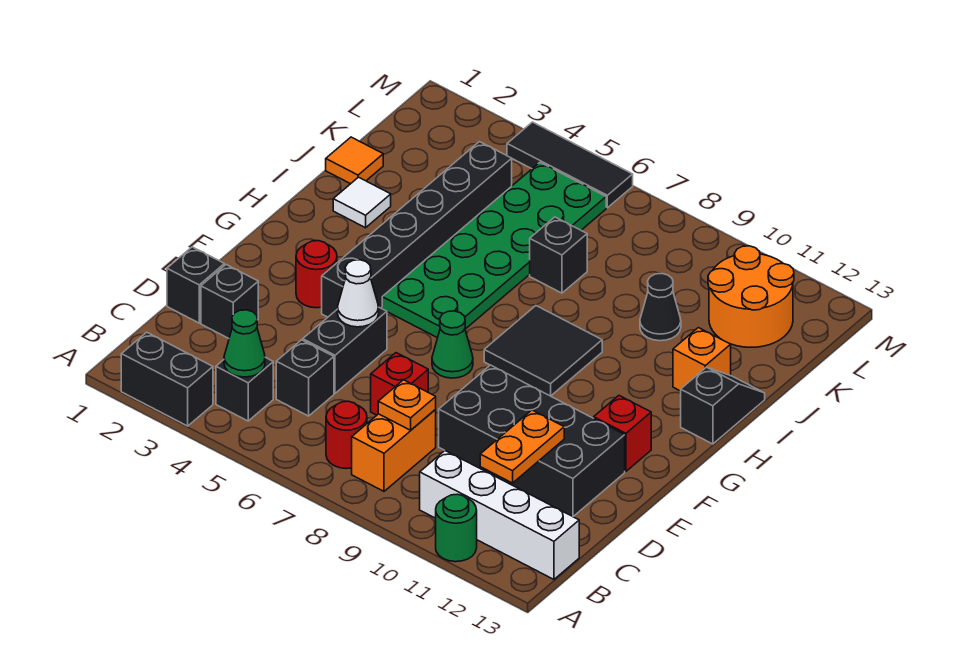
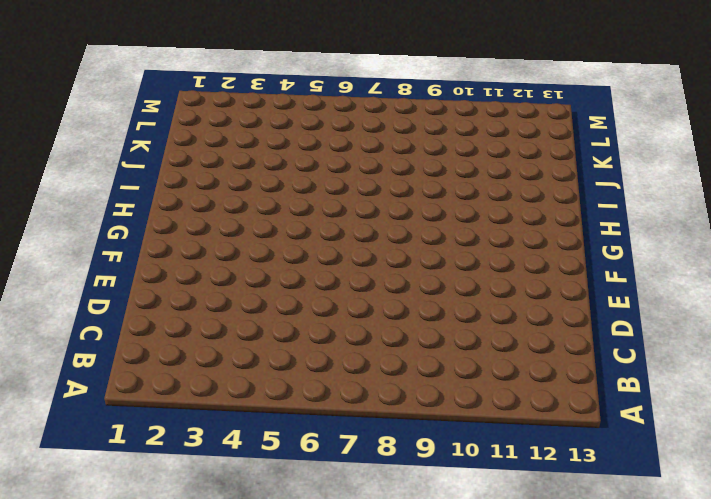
none -> black brick A2:A3 level 1
none -> green round brick A11 level 1
none -> black brick B4 level 1
none -> red round brick B7 level 1

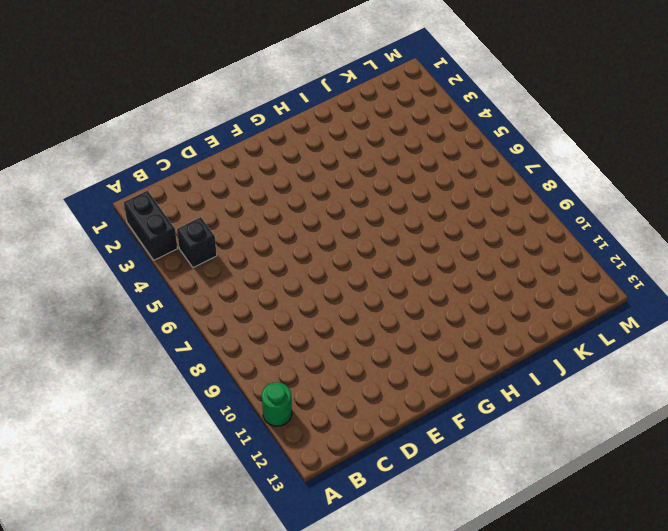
none -> red round brick B7 level 1
none -> orange brick B8:C8 level 1
none -> white brick B10:B13 level 1
none -> black brick C5 level 1

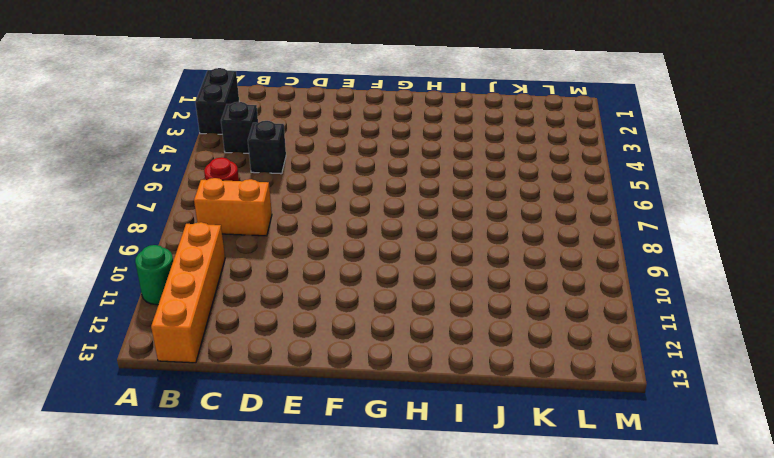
orange brick B10:B13 level 1 -> white brick B10:B13 level 1
none -> black brick D1 level 1
none -> black brick D2 level 1
none -> black brick D5:E5 level 1
none -> red brick D7 level 1

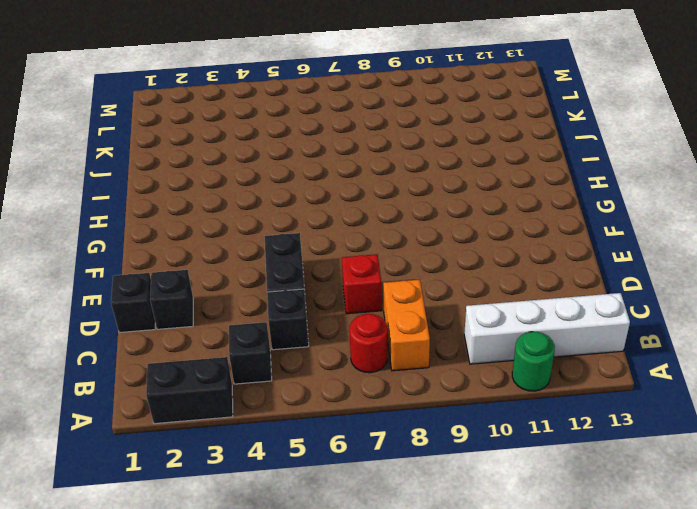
none -> black brick D9:E12 level 1
none -> red round brick F3 level 1
none -> black brick F4:K4 level 1
none -> green cone F7 level 1

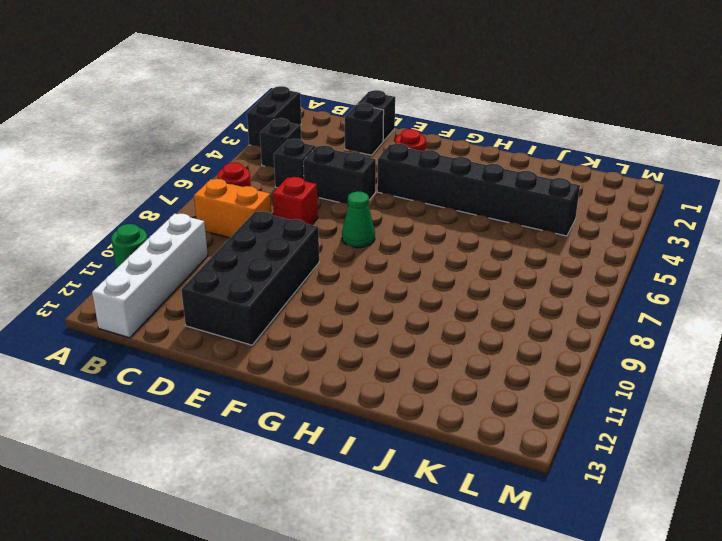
none -> red brick F12 level 1
none -> green plate G5:L6 level 1
none -> black tile G8:H9 level 1
none -> black slope H13:I13 level 1 top H

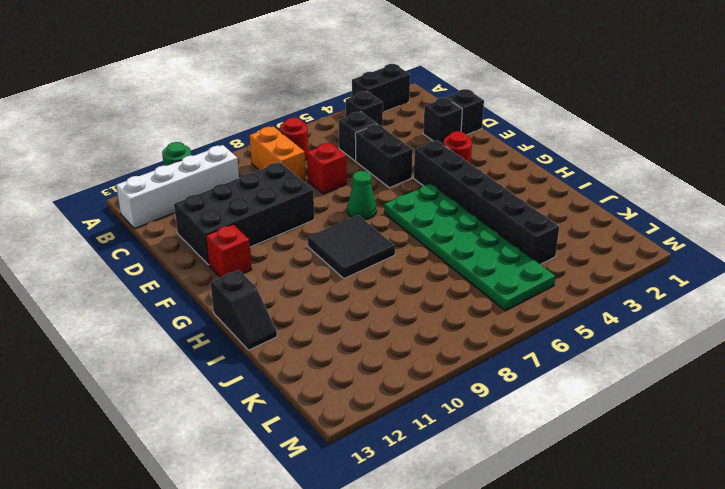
none -> white tile I2 level 1
none -> orange brick I12 level 1
none -> orange tile J1 level 1
none -> black brick J7 level 1

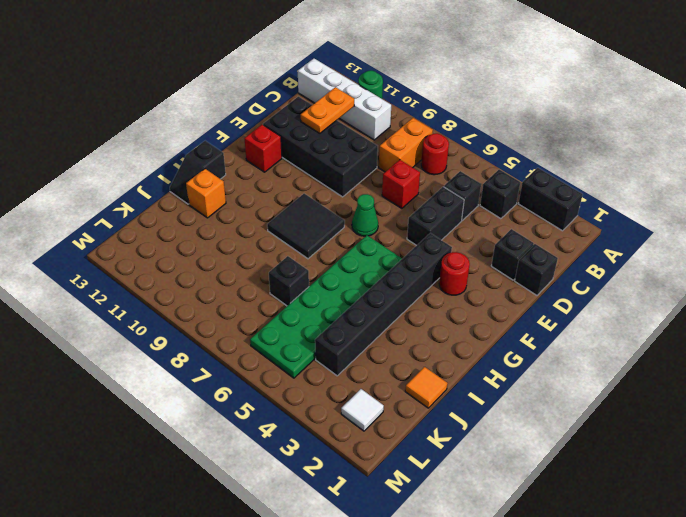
white tile L2 level 1 -> white tile I2 level 1
none -> black cone J10 level 1
none -> orange round brick K11:L12 level 1
none -> black tile M4:M6 level 1
none -> green cone B4 level 2

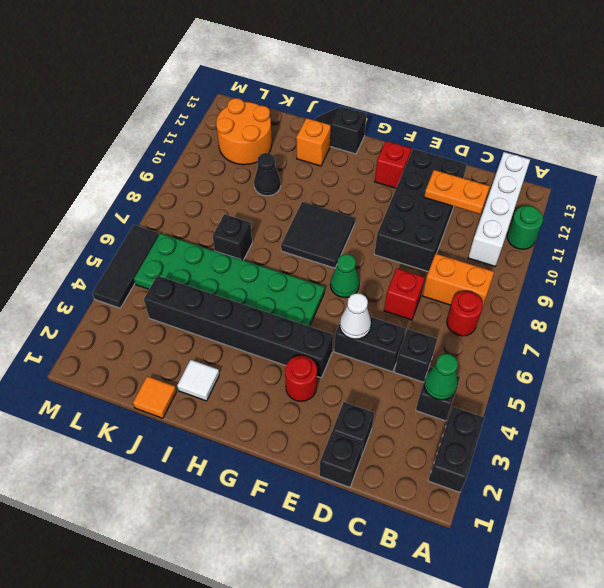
none -> orange plate C8 level 2

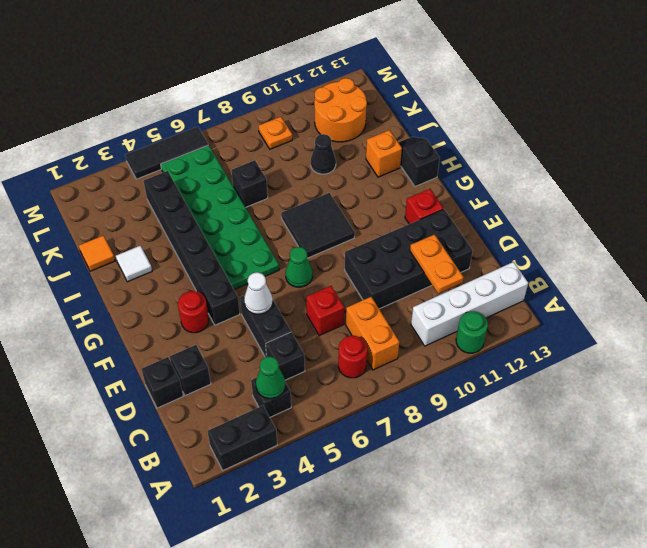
orange plate L9 level 1 -> orange plate C8 level 2

